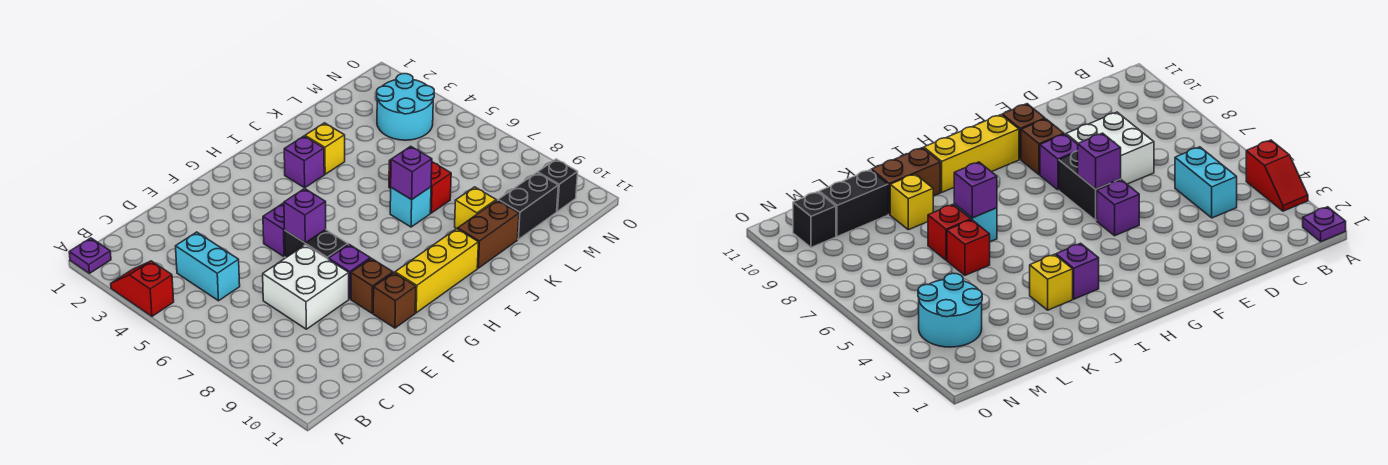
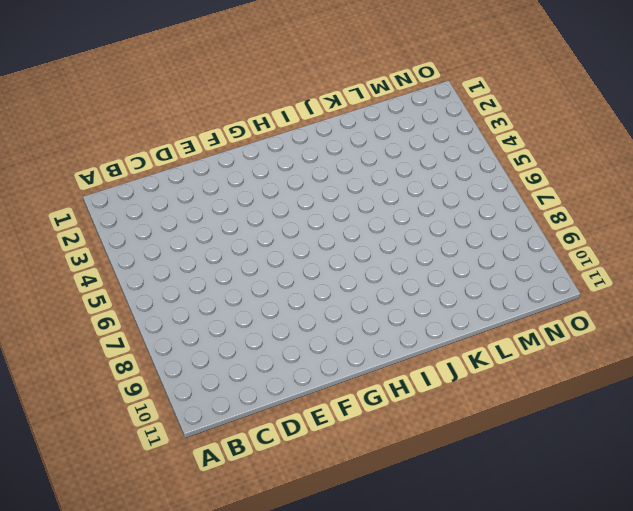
none -> purple plate A1 level 1
none -> red slope A3:A4 level 1 top 4
none -> cyan brick C4:C5 level 1

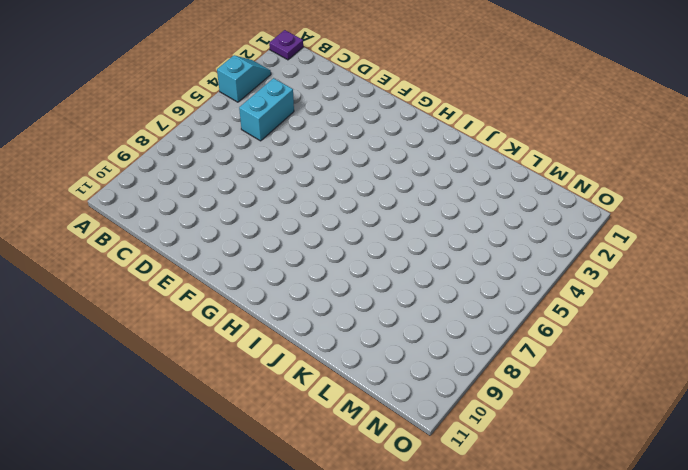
cyan slope A3:A4 level 1 top 4 -> red slope A3:A4 level 1 top 4
none -> white brick D7:E8 level 1
none -> purple brick F5 level 1
none -> black brick F6:F7 level 1

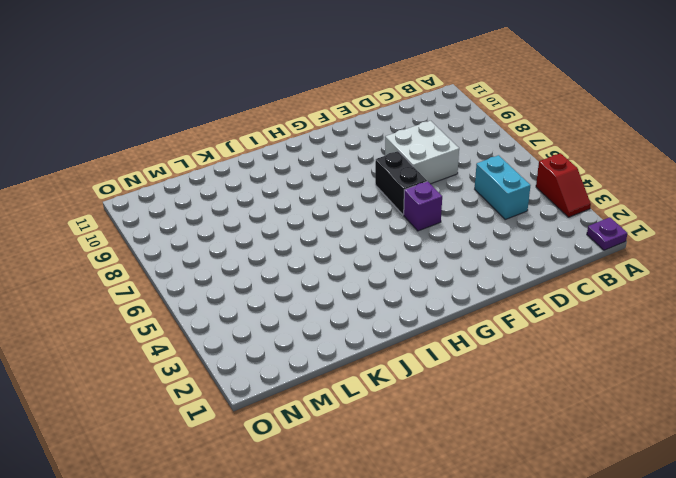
none -> purple brick F8 level 1
none -> brown brick F9 level 1
none -> brown brick F10 level 1

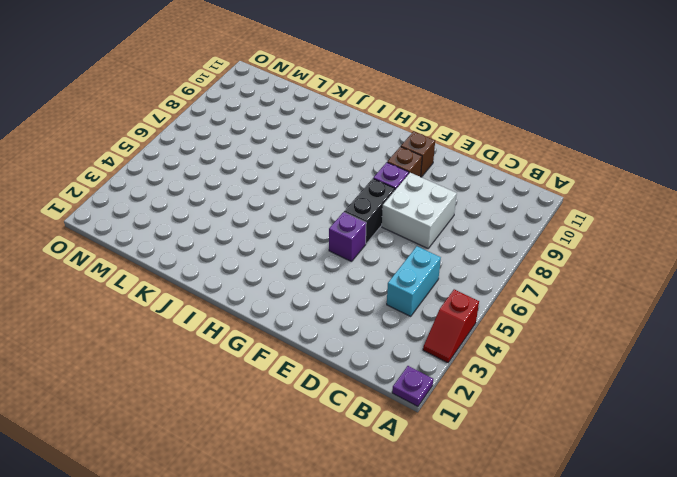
none -> yellow brick G10:I10 level 1
none -> purple brick I3 level 1
none -> yellow brick J3 level 1

